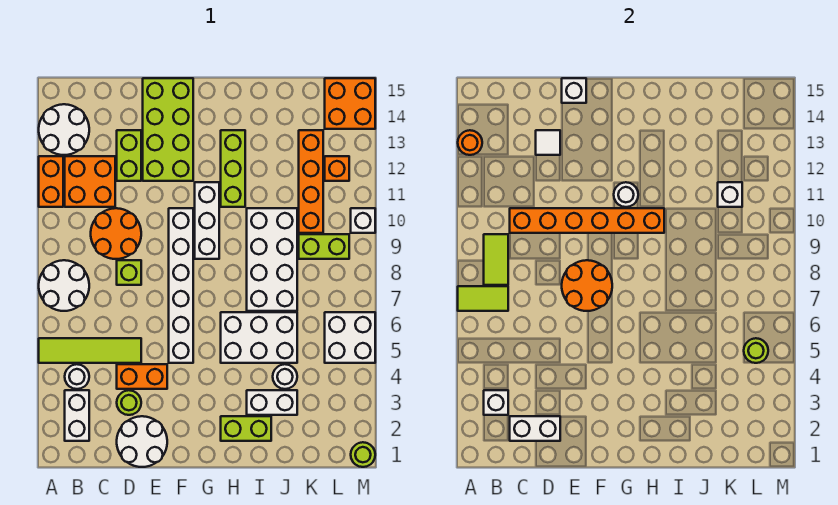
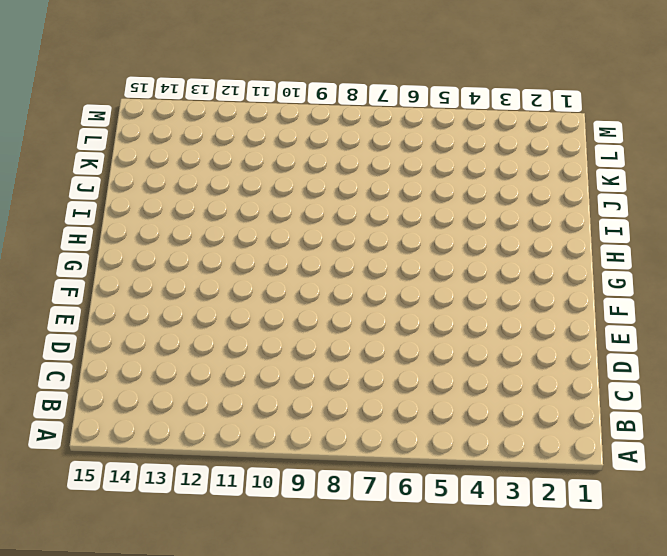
none -> lime tile A5:D5 level 1
none -> white round brick A7:B8 level 1
none -> orange brick A11:A12 level 1
none -> white round brick A13:B14 level 1

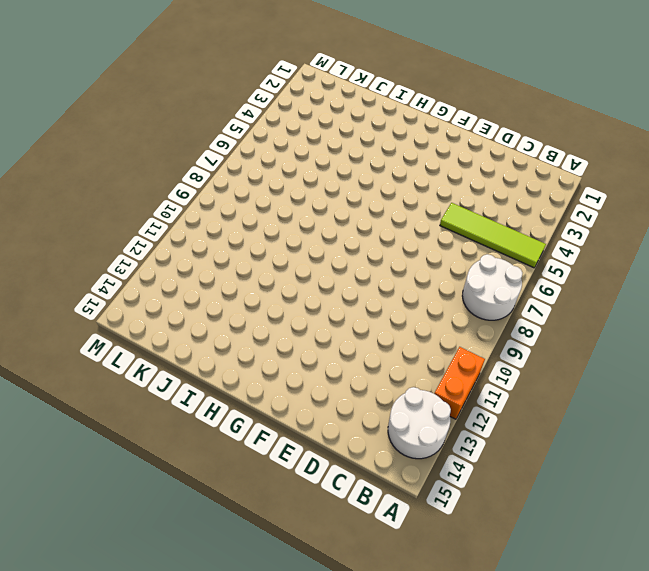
none -> white brick B2:B3 level 1
none -> white round brick B4 level 1
none -> orange brick B11:C12 level 1
none -> orange round brick C9:D10 level 1

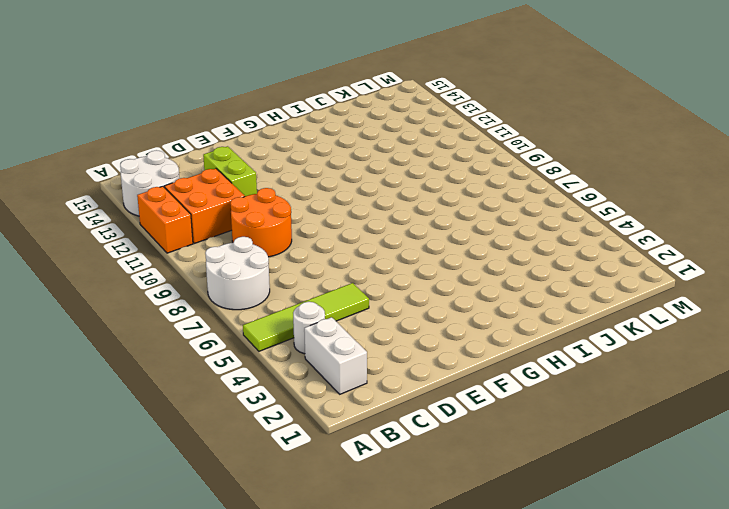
none -> white round brick D1:E2 level 1
none -> lime round brick D3 level 1
none -> orange brick D4:E4 level 1
none -> lime brick D8 level 1

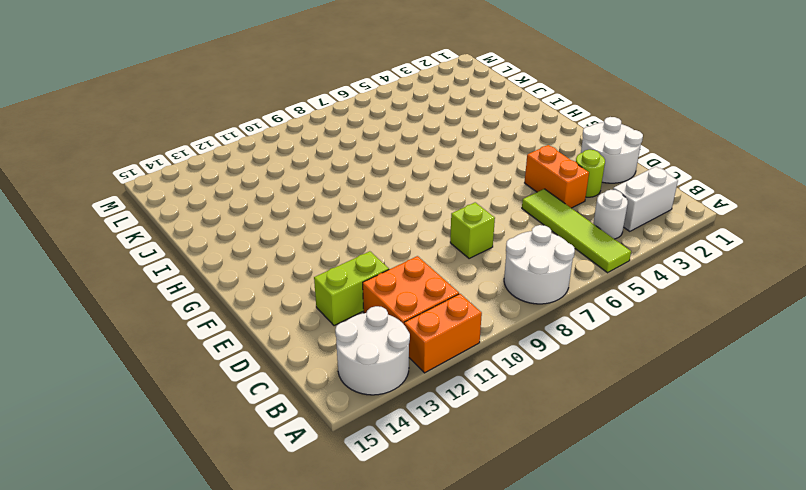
none -> orange round brick C9:D10 level 1
none -> lime brick E12:F15 level 1
none -> white brick F5:F10 level 1
none -> white brick G9:G11 level 1

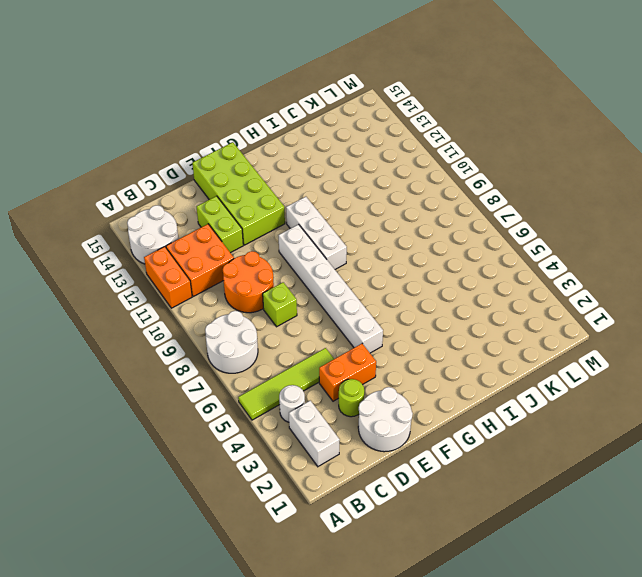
none -> lime brick H2:I2 level 1
none -> white brick H5:J6 level 1
none -> lime brick H11:H13 level 1
none -> white brick I3:J3 level 1

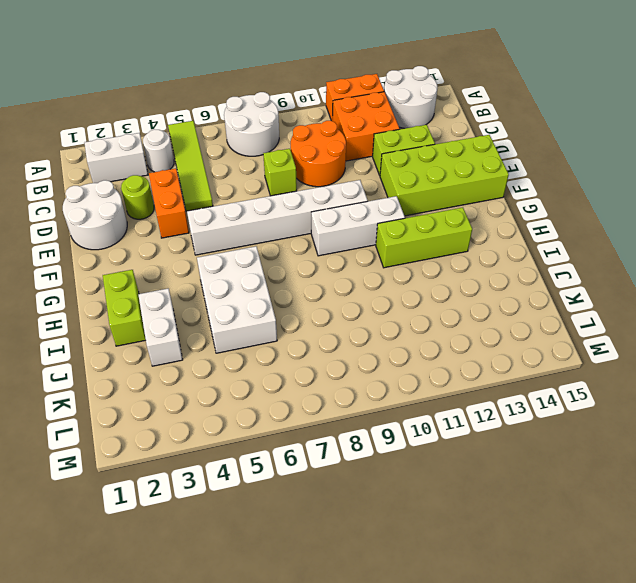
none -> white brick I7:J10 level 1
none -> white round brick J4 level 1
none -> lime brick K9:L9 level 1
none -> orange brick K10:K13 level 1

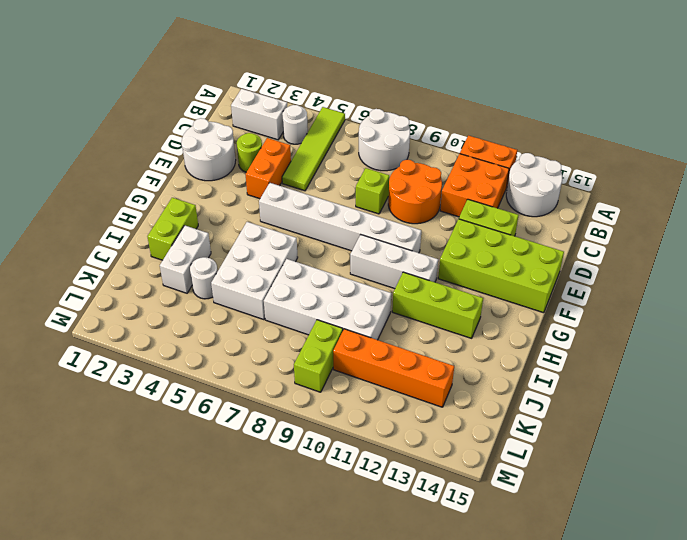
none -> white brick L5:M6 level 1
none -> orange brick L12 level 1
none -> orange brick L14:M15 level 1
none -> lime round brick M1 level 1

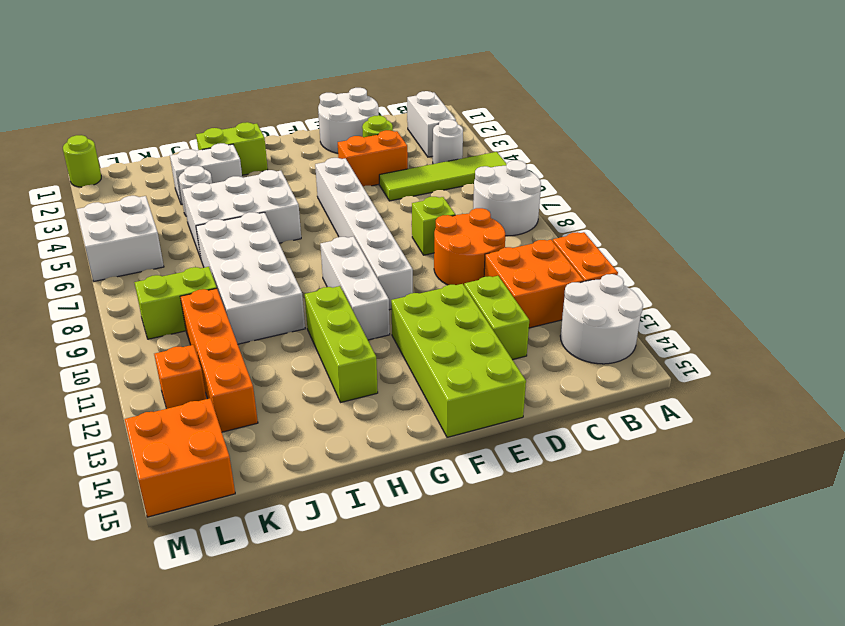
none -> white brick M10 level 1
none -> lime tile A7:B7 level 2
none -> orange round brick A13 level 2
none -> white brick B3 level 2

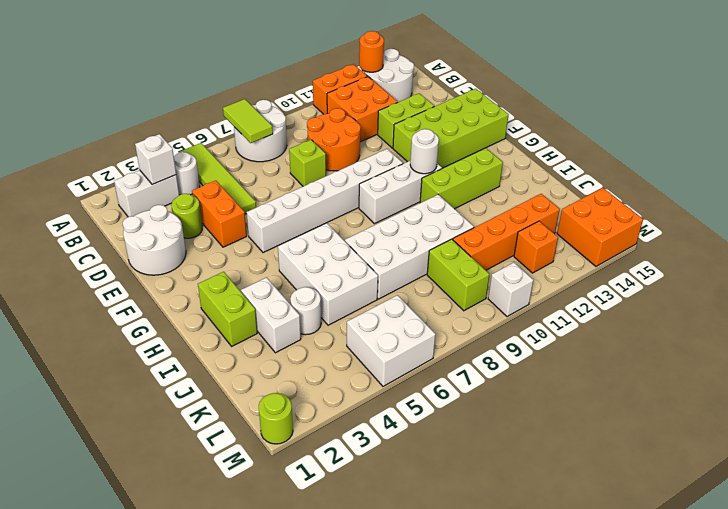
none -> lime tile B8:B9 level 2
none -> white brick C2:D2 level 2
none -> orange brick C10:H10 level 2
none -> white tile D13 level 2

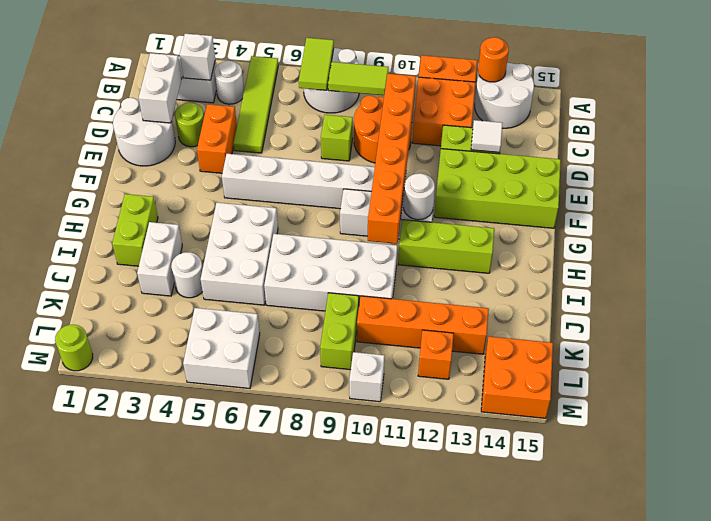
none -> orange round brick E7:F8 level 2
none -> white brick E15 level 2
none -> white brick K11 level 2
none -> lime round brick L5 level 2

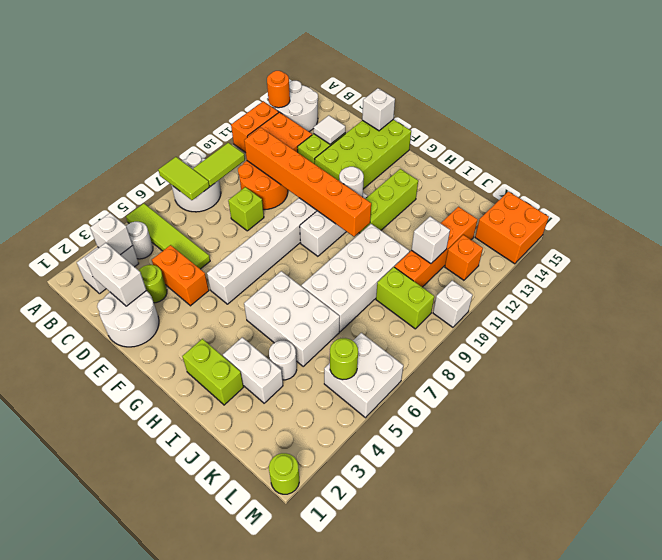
none -> orange round brick E7:F8 level 2

